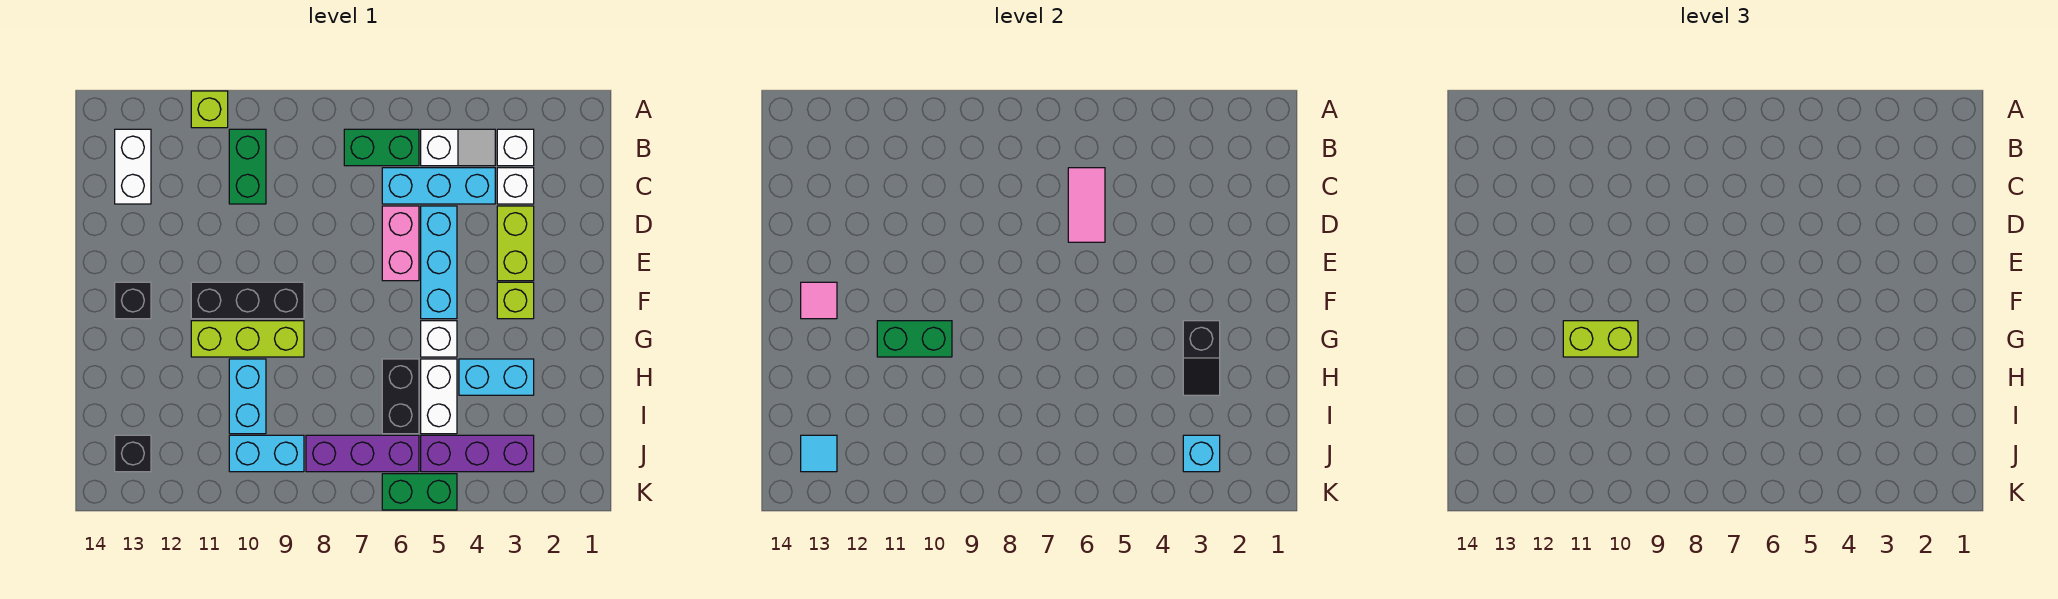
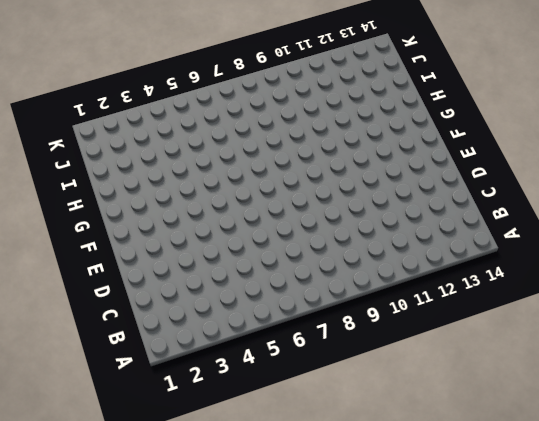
none -> lime brick A11 level 1
none -> white brick B3 level 1
none -> white slope B4:B5 level 1 top 5
none -> green brick B6:B7 level 1

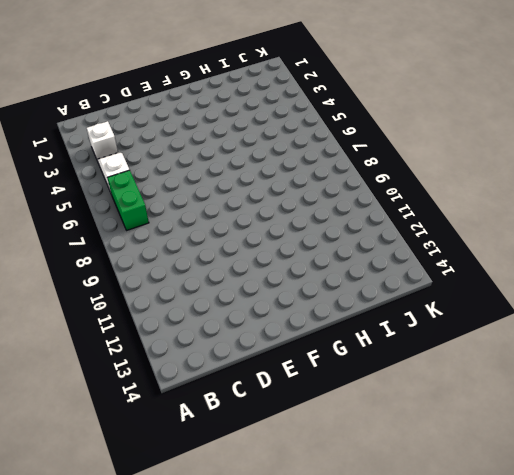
none -> lime brick A11 level 1
none -> green brick B10:C10 level 1
none -> white brick B13:C13 level 1
none -> white brick C3 level 1

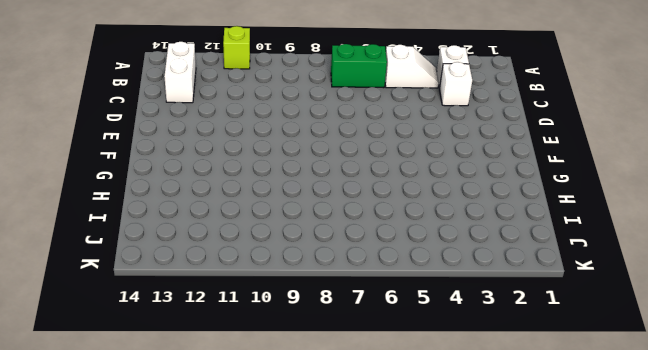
none -> green brick B10:C10 level 1
none -> cyan brick C4:C6 level 1
none -> lime brick D3:E3 level 1
none -> cyan brick D5:F5 level 1

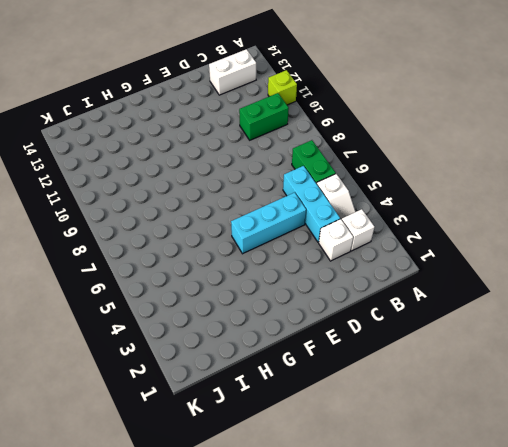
none -> lime brick D3:E3 level 1
none -> pink brick D6:E6 level 1
none -> lime brick F3 level 1
none -> black brick F9:F11 level 1

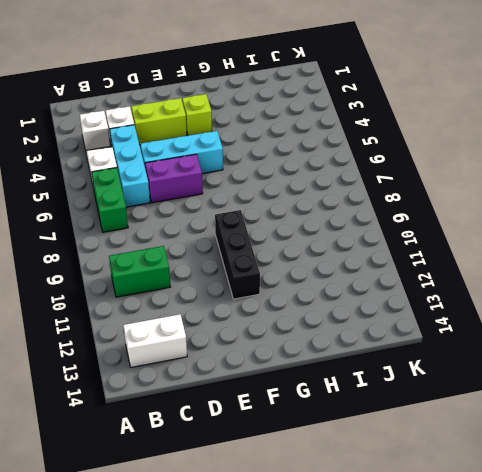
purple brick D6:E6 level 1 -> pink brick D6:E6 level 1
none -> lime brick A11 level 1
none -> black brick F13 level 1
none -> white brick G5 level 1
none -> lime brick G9:G11 level 1

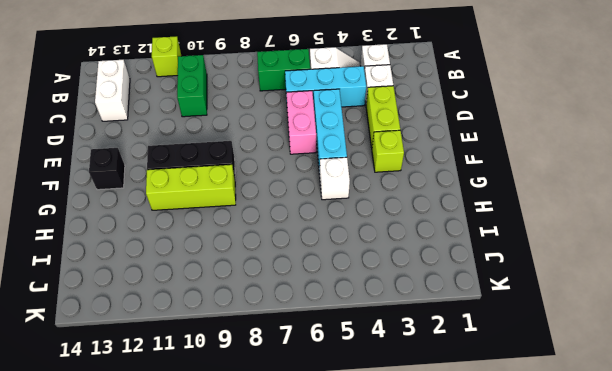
none -> cyan brick H3:H4 level 1
none -> white brick H5:I5 level 1
none -> black brick H6:I6 level 1
none -> cyan brick H10:I10 level 1

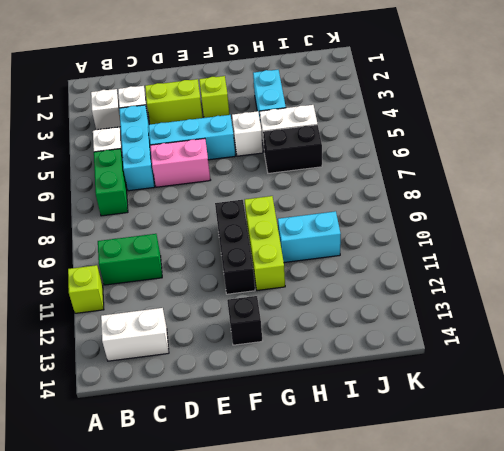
none -> purple brick J3:J5 level 1
none -> purple brick J6:J8 level 1
none -> cyan brick J9:J10 level 1
none -> black brick J13 level 1

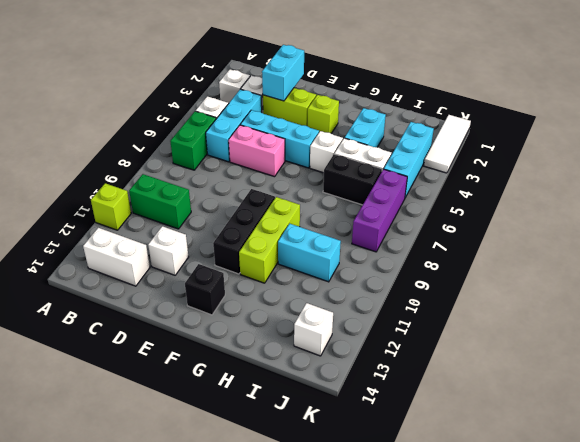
cyan brick D2:D3 level 2 -> cyan brick J9:J10 level 1
white brick D12 level 1 -> none
cyan brick J3:J5 level 1 -> purple brick J3:J5 level 1
white brick J13 level 1 -> black brick J13 level 1
white tile K1:K3 level 1 -> none
none -> green brick K5:K6 level 1
none -> pink tile C6:D6 level 2
none -> pink tile F13 level 2
none -> black slope G3:H3 level 2 top G

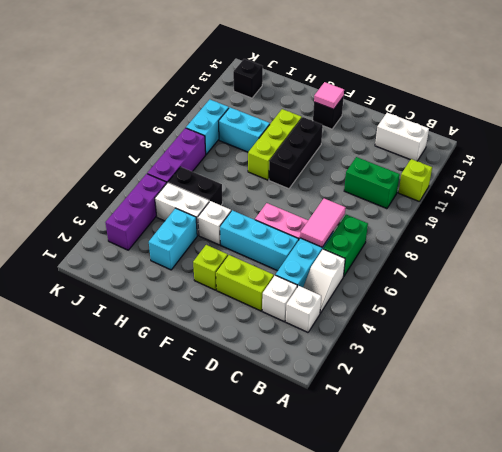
pink tile C6:C7 level 2 -> pink tile C6:D6 level 2
none -> green brick K5:K6 level 1
none -> black slope G3:H3 level 2 top G
none -> green brick G10:G11 level 2
none -> cyan brick J3 level 2

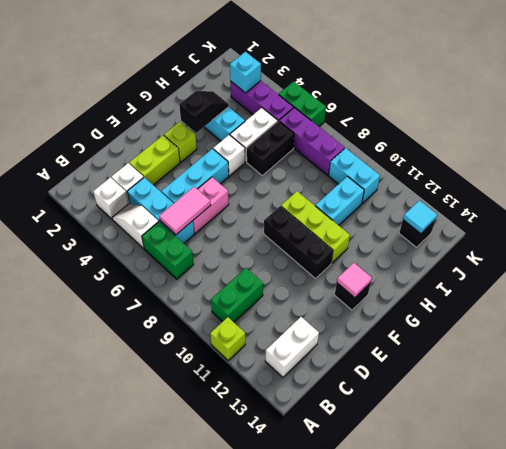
none -> green brick G10:G11 level 2
none -> lime brick G10:G11 level 3

